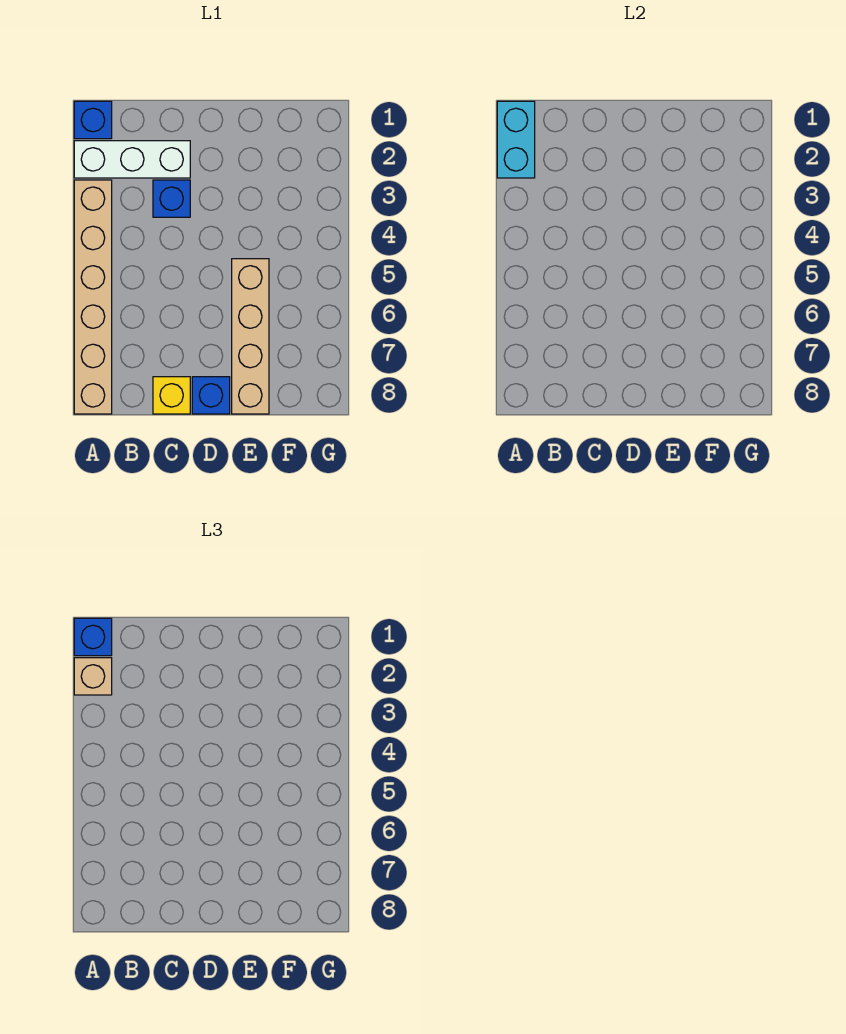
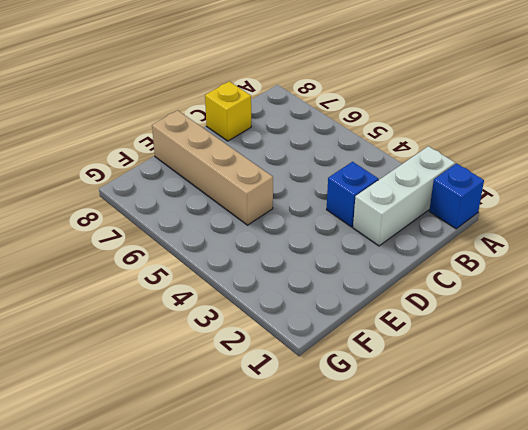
none -> tan brick A3:A8 level 1
none -> blue brick D8 level 1

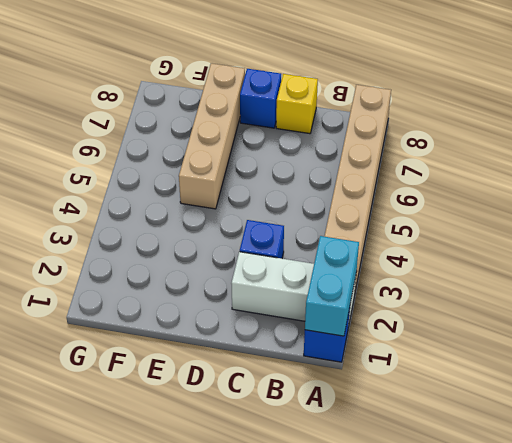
none -> blue brick A1 level 3
none -> tan brick A2 level 3

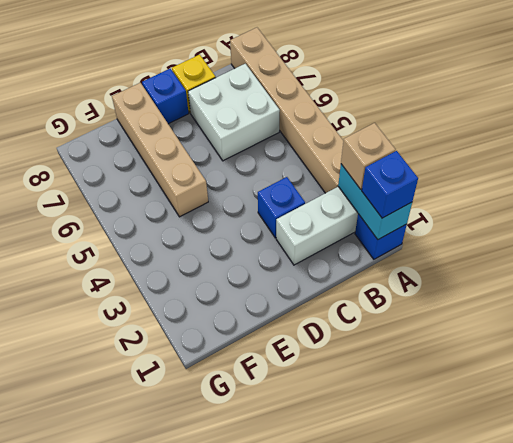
white brick B6:C7 level 1 -> none

